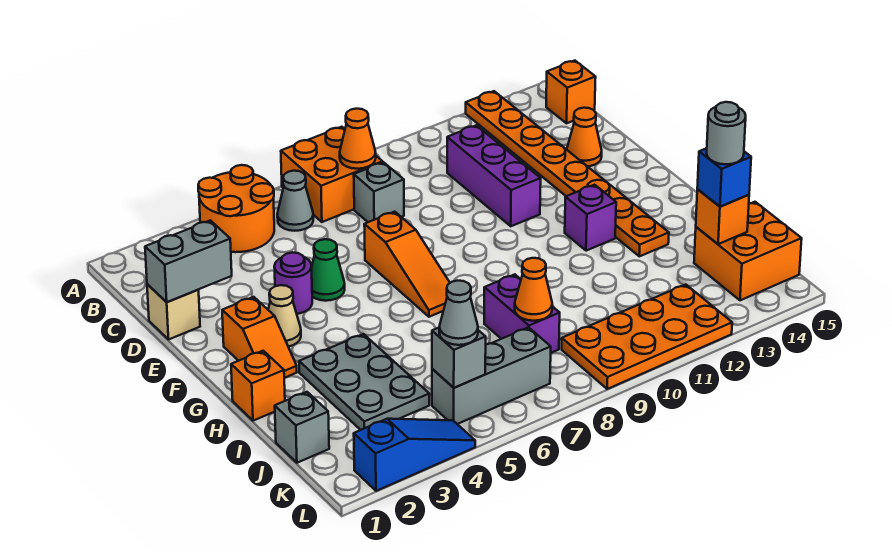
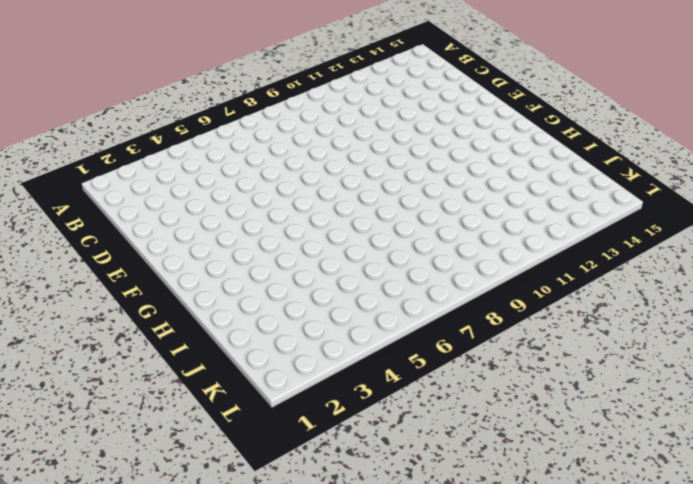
none -> orange round brick A4:B5 level 1
none -> orange brick A7:B8 level 1
none -> orange plate A13:H13 level 1
none -> grey cone B6 level 1

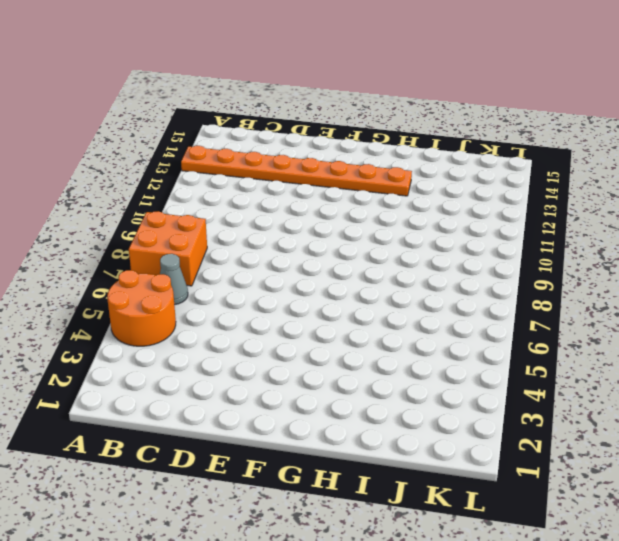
none -> orange brick B15 level 1
none -> grey brick C8 level 1
none -> purple brick C11:E11 level 1
none -> tan brick D1 level 1

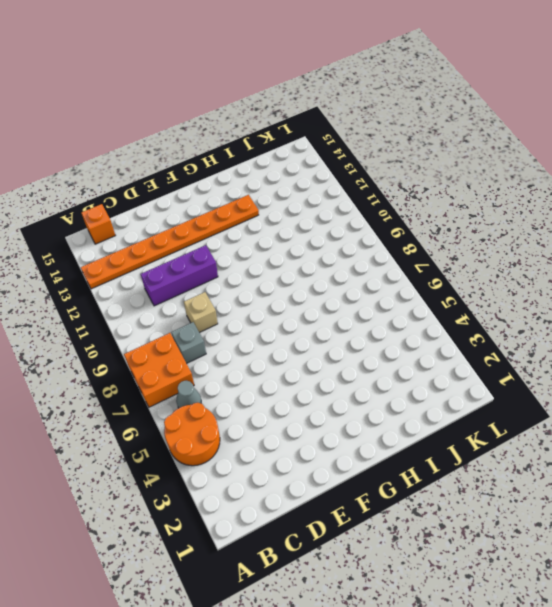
tan brick D9 level 1 -> tan brick D1 level 1
none -> orange cone D14 level 1
none -> purple round brick E4 level 1
none -> green cone E5 level 1
none -> orange slope E7:G7 level 1 top E

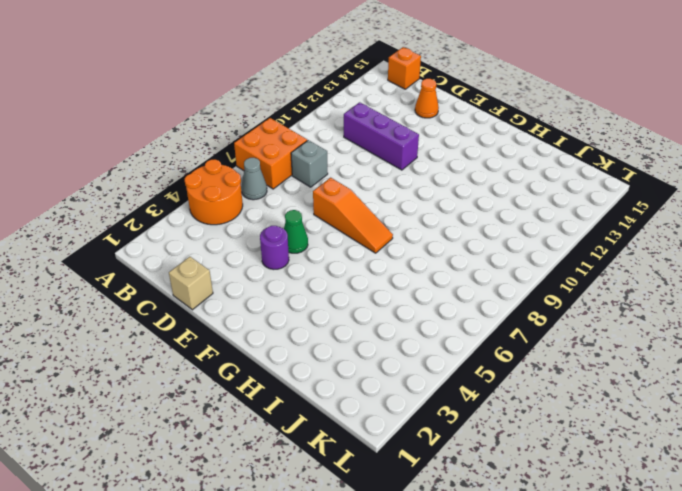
none -> orange plate A13:H13 level 1
none -> orange slope F2:G2 level 1 top F
none -> tan cone F3 level 1
none -> purple brick G12 level 1

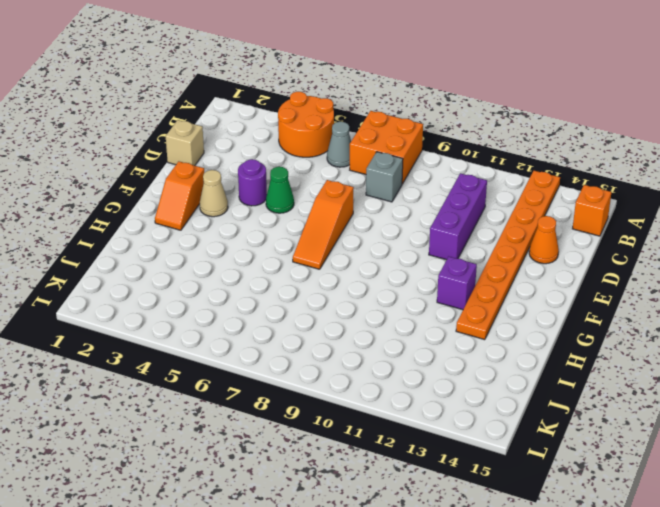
none -> orange brick H1 level 1
none -> grey plate H3:J4 level 1
none -> purple brick I8:J8 level 1
none -> grey brick J1 level 1

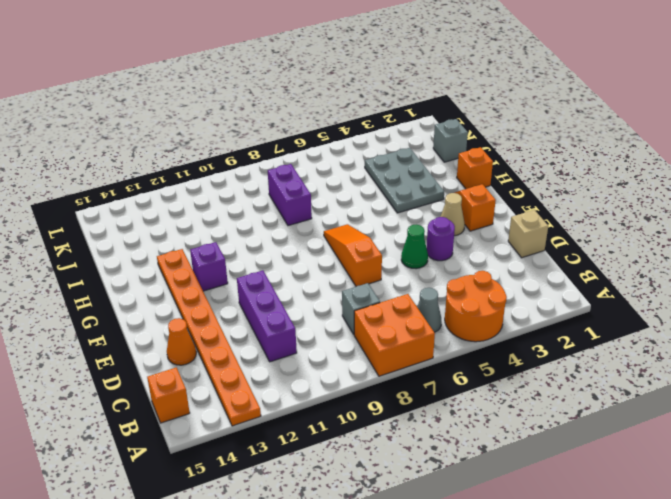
none -> orange brick J14:K15 level 1
none -> grey brick K5:K7 level 1
none -> orange plate K9:L12 level 1
none -> blue slope L2:L4 level 1 top 2

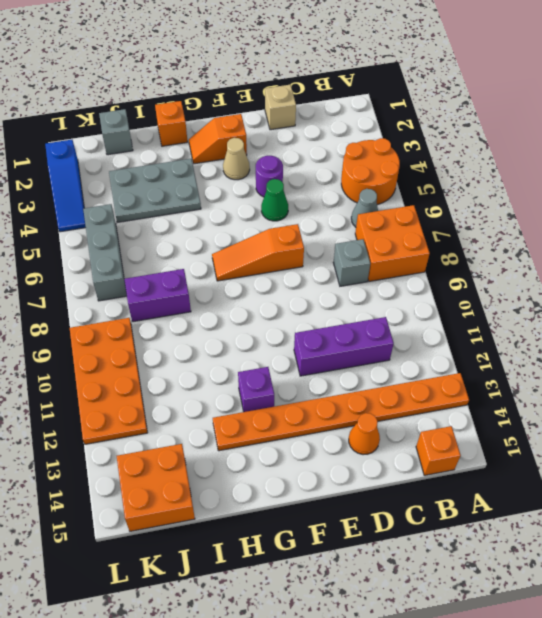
none -> orange cone B8 level 2
none -> grey brick D1:D2 level 2
none -> orange cone J8 level 2
none -> orange brick J14 level 2

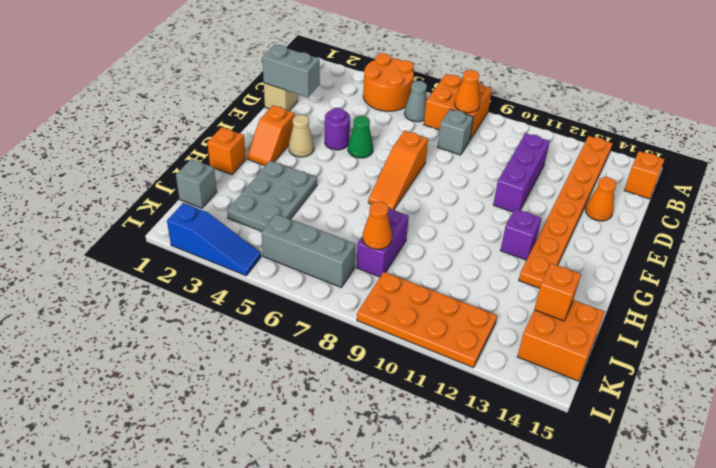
none -> grey brick K5 level 2
none -> blue brick J14 level 3
none -> grey cone K5 level 3
none -> grey round brick J14 level 4

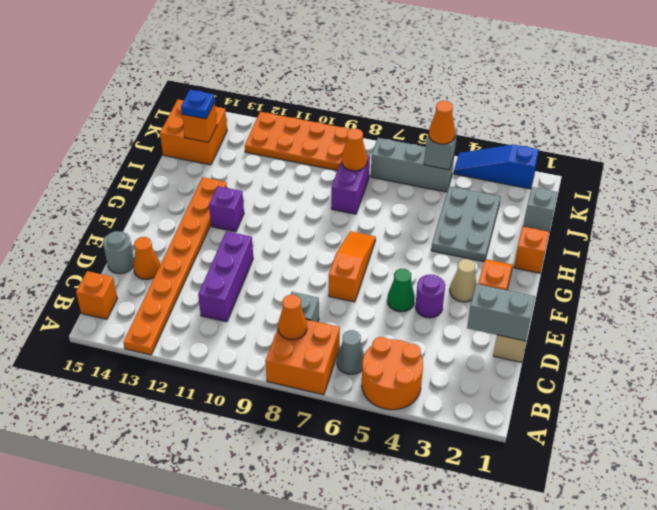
grey round brick D15 level 1 -> grey round brick J14 level 4
blue plate J14 level 3 -> blue brick J14 level 3
orange cone K5 level 3 -> grey cone K5 level 3

